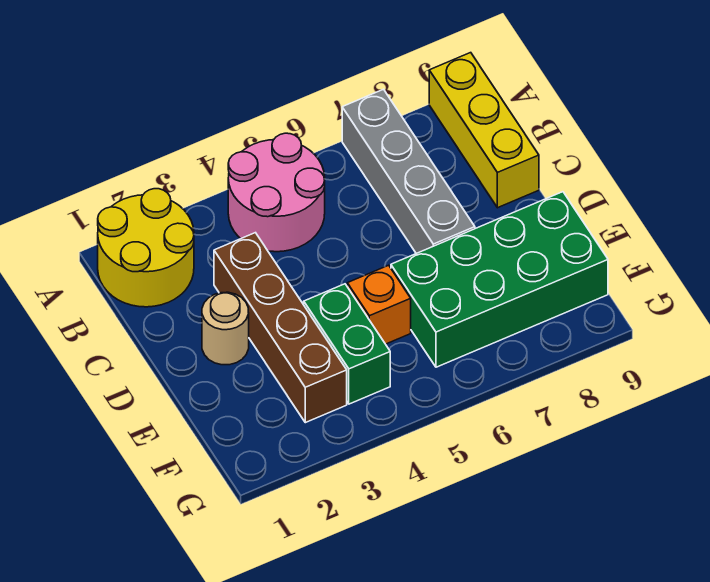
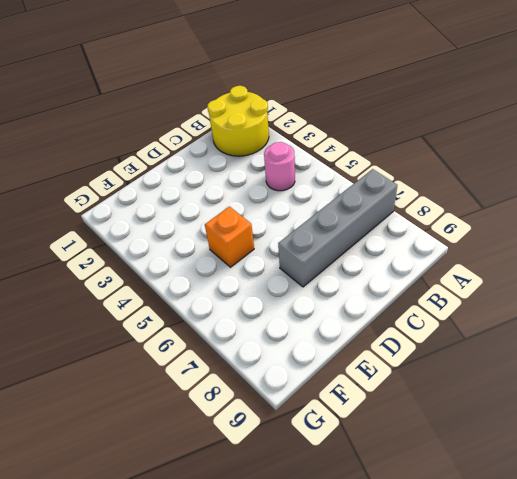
pink round brick B4 level 1 -> pink round brick A4:B5 level 1
none -> yellow brick A9:C9 level 1
none -> brown brick C3:F3 level 1

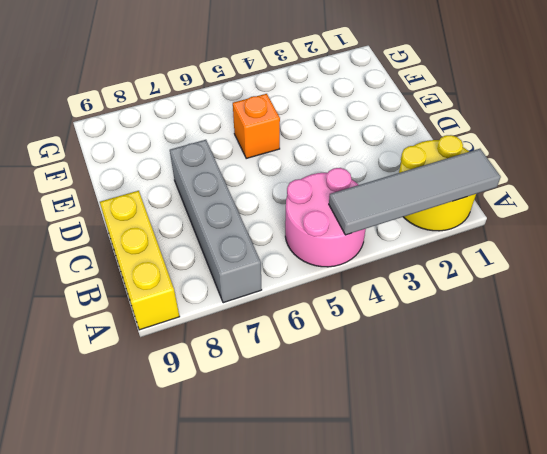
grey tile A1:A4 level 2 -> none
none -> brown brick C3:F3 level 1
none -> tan round brick D2 level 1

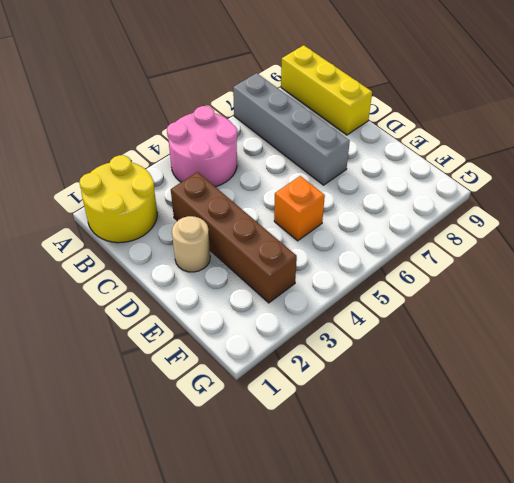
none -> green brick E4:F4 level 1
none -> green brick E6:F9 level 1

